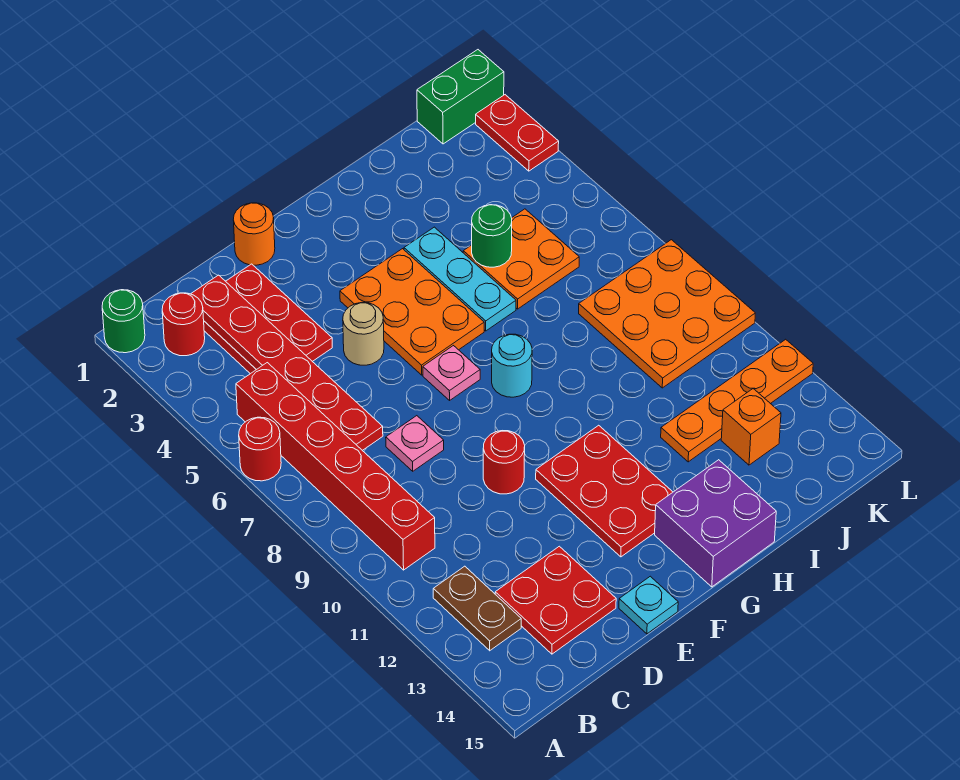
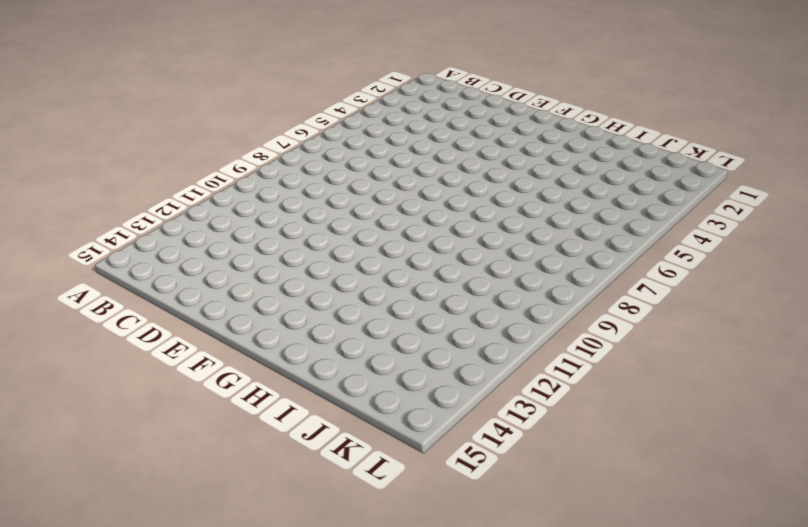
none -> green round brick A1 level 1
none -> red round brick A6 level 1
none -> red round brick B2 level 1

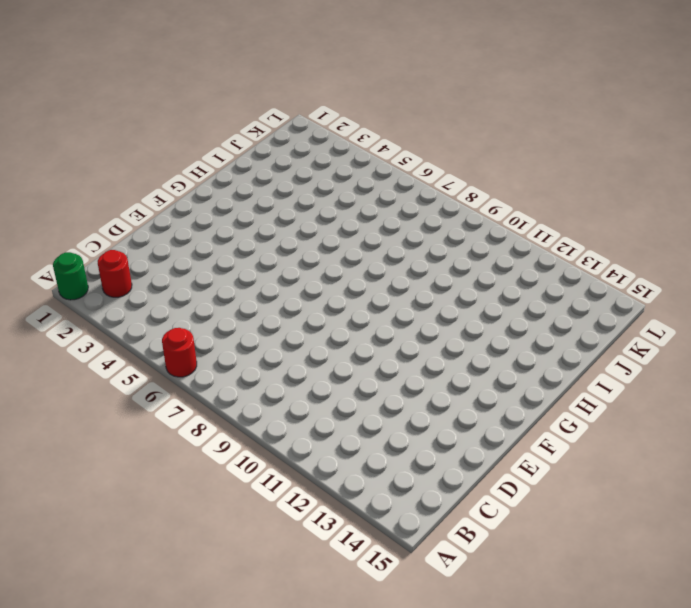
none -> red brick B5:B10 level 1
none -> brown plate B12:B13 level 1
none -> red plate C2:D4 level 1

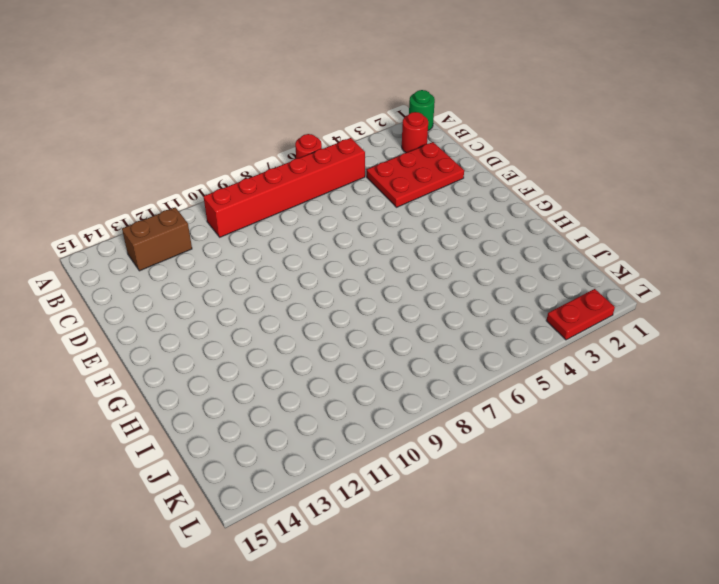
brown brick B12:B13 level 1 -> brown plate B12:B13 level 1
none -> red plate C13:D14 level 1
none -> pink plate D8 level 1
none -> orange round brick E1 level 1

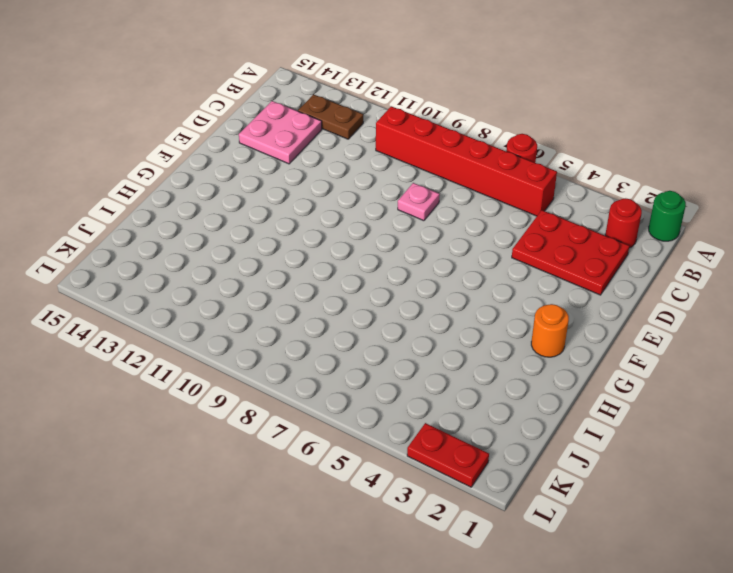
pink plate C13:D14 level 1 -> red plate C13:D14 level 1
orange round brick G2 level 1 -> orange round brick E1 level 1
none -> tan round brick E5 level 1
none -> red round brick E10 level 1
none -> cyan plate E15 level 1

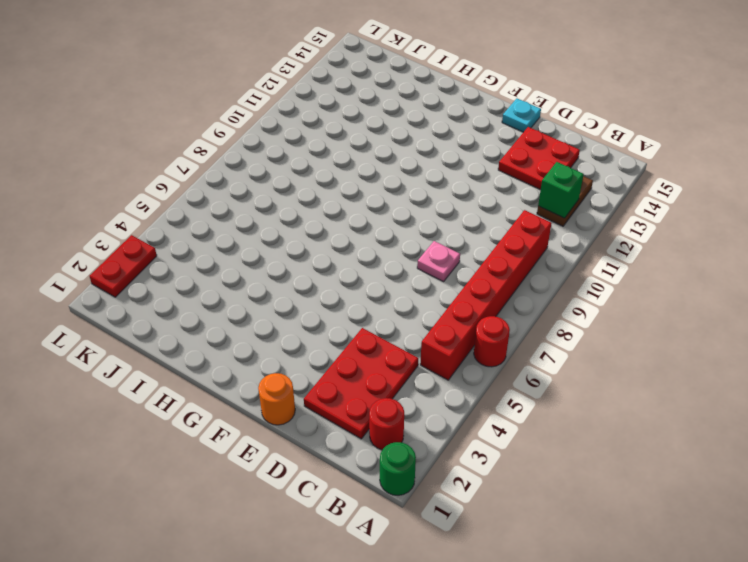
green brick B12 level 2 -> none
none -> tan round brick E5 level 1
none -> red round brick E10 level 1
none -> orange plate F4:G6 level 1

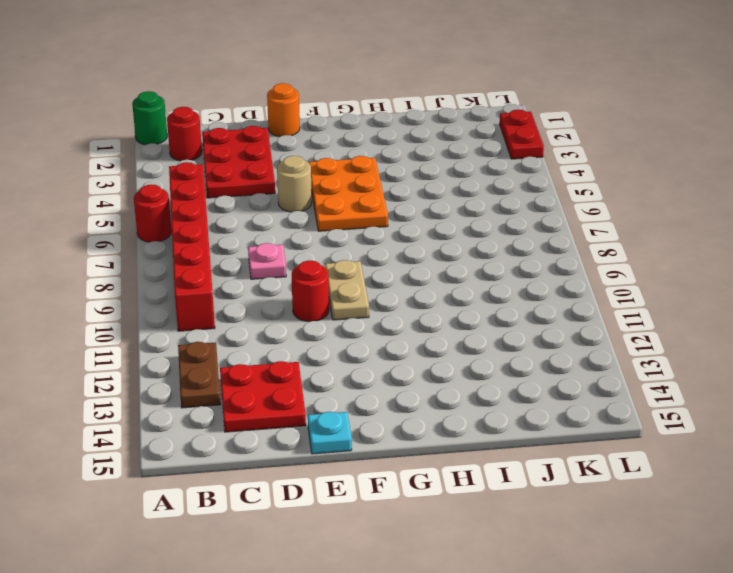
tan plate F9:F10 level 1 -> none
none -> pink plate F7 level 1
none -> red plate F11:G13 level 1
none -> cyan round brick G8 level 1

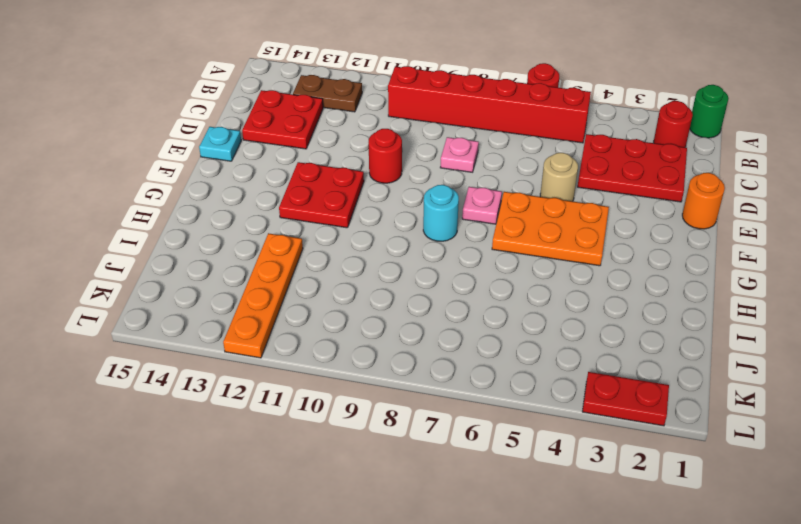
red plate F11:G12 level 1 -> red plate F11:G13 level 1
none -> purple brick G14:H15 level 1
none -> cyan plate H4:H6 level 1
none -> orange plate I5:J6 level 1

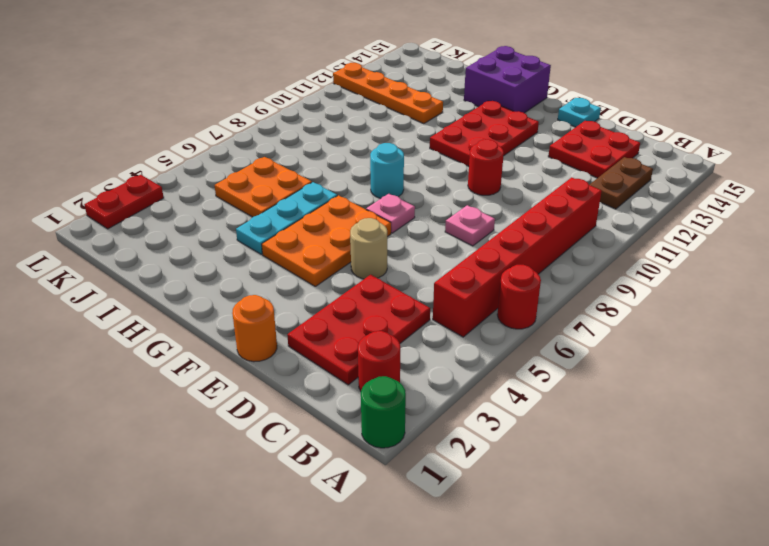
none -> orange plate J8:L10 level 1
none -> orange brick J13 level 1
none -> green brick K1:L1 level 1

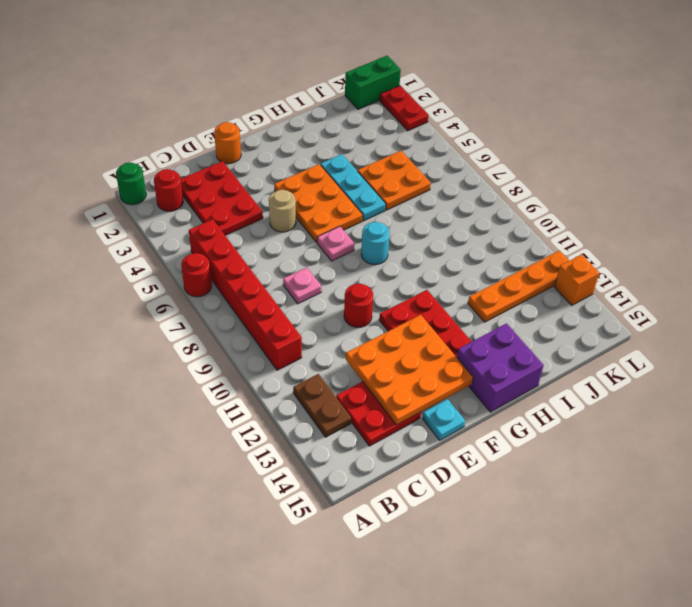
orange plate D12:F14 level 2 -> orange plate J8:L10 level 1
orange brick L13 level 1 -> orange brick J13 level 1
none -> red plate C2:C7 level 2
none -> green round brick I5 level 2

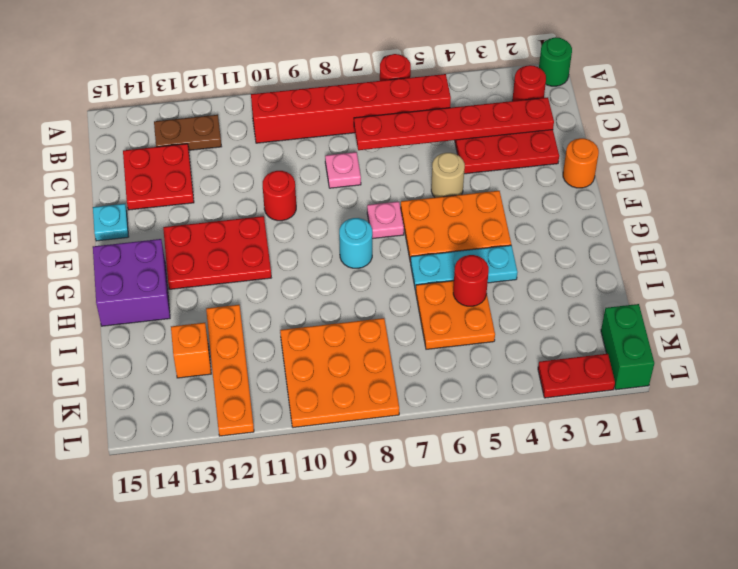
red round brick I5 level 2 -> green round brick I5 level 2

